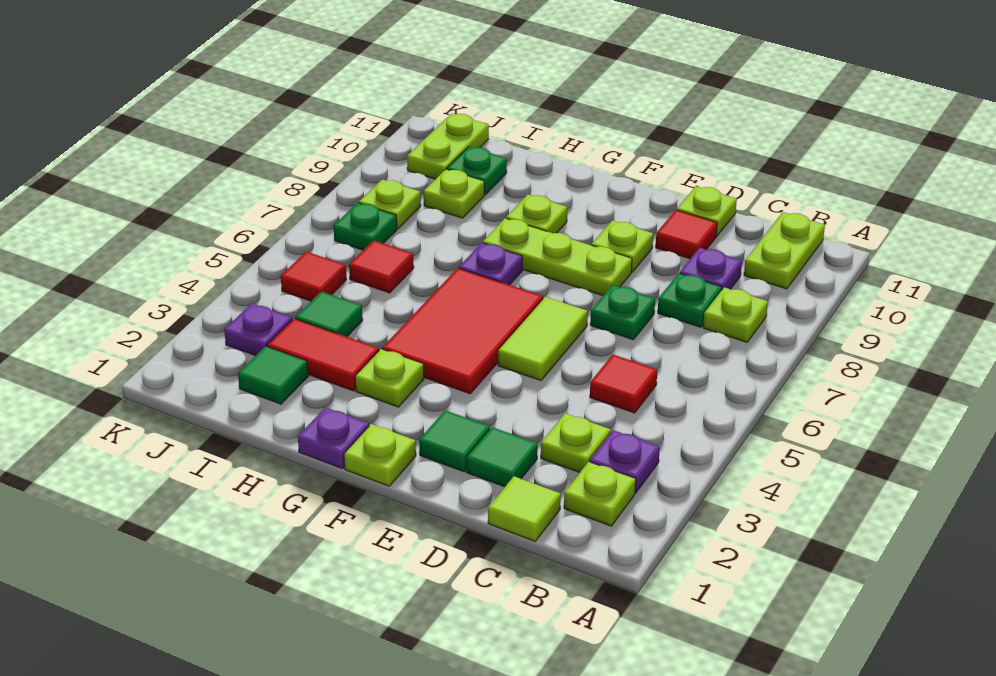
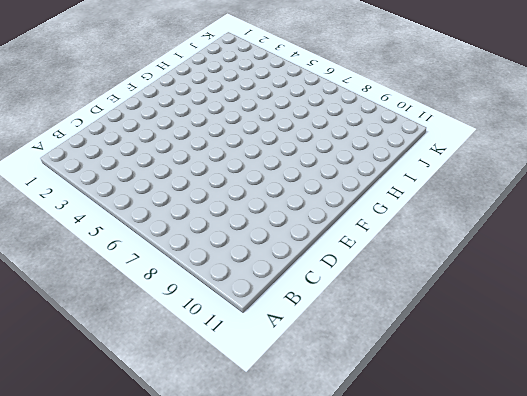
none -> lime plate B2 level 1
none -> purple plate B3 level 1
none -> lime plate B8 level 1
none -> lime plate B10:B11 level 1

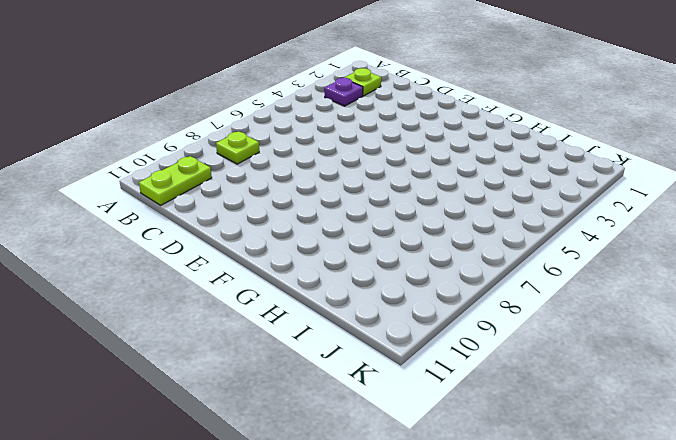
none -> lime tile C1 level 1
none -> lime plate C3 level 1
none -> red tile C5 level 1
none -> green plate C8 level 1

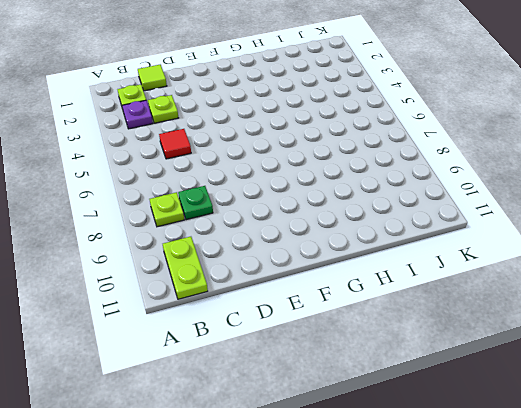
none -> purple plate C9 level 1
none -> green tile D2 level 1
none -> green plate D7 level 1
none -> red tile D10 level 1

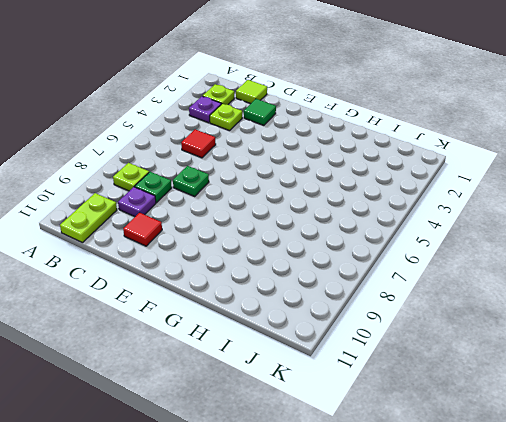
none -> lime plate D11 level 1
none -> green tile E2 level 1
none -> lime tile E5:E6 level 1
none -> lime plate E8:G8 level 1

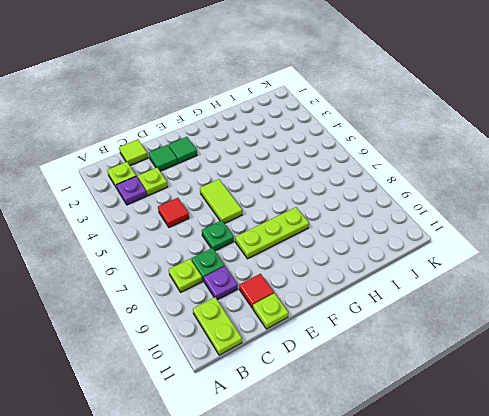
none -> lime plate E9 level 1
none -> lime plate F1 level 1
none -> red tile F4:G6 level 1
none -> purple plate G1 level 1

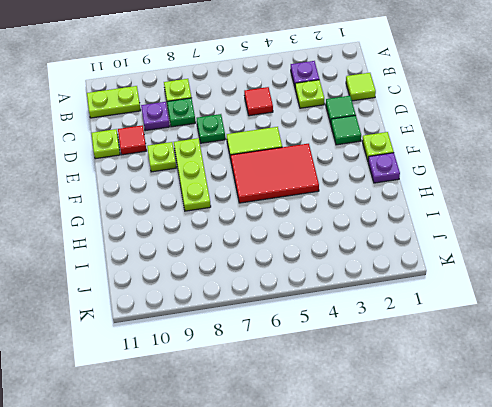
none -> lime plate B2 level 1
none -> lime plate G3 level 1
none -> purple plate G7 level 1
none -> lime plate G9 level 1

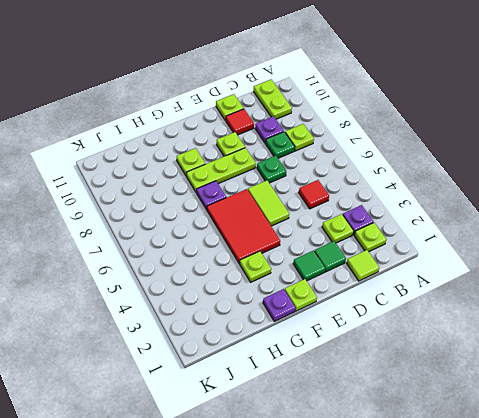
none -> red tile H3:I3 level 1
none -> green tile I2 level 1
none -> green tile I4 level 1
none -> red tile I6 level 1

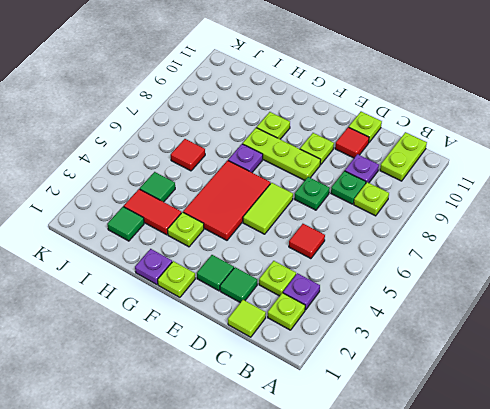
none -> lime plate I9 level 1
none -> green plate I10 level 1
none -> purple plate J3 level 1
none -> red tile J5 level 1

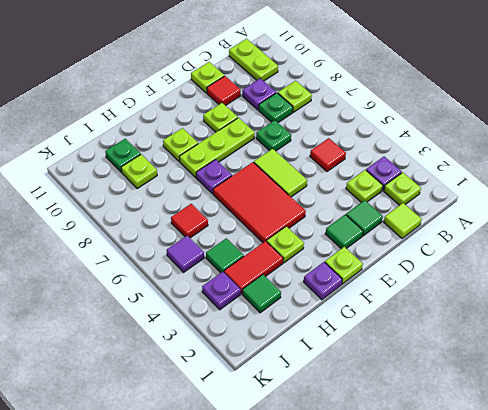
purple tile J5 level 1 -> red tile J5 level 1
none -> green plate J7 level 1
none -> lime plate J8 level 1
none -> lime plate J10:J11 level 1

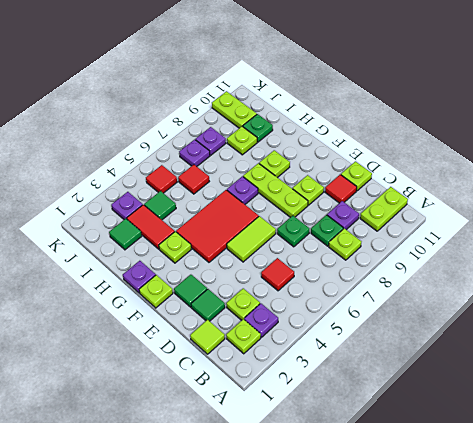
purple plate J7 level 1 -> green plate J7 level 1
purple plate J8 level 1 -> lime plate J8 level 1
lime plate J10:K10 level 1 -> lime plate J10:J11 level 1

